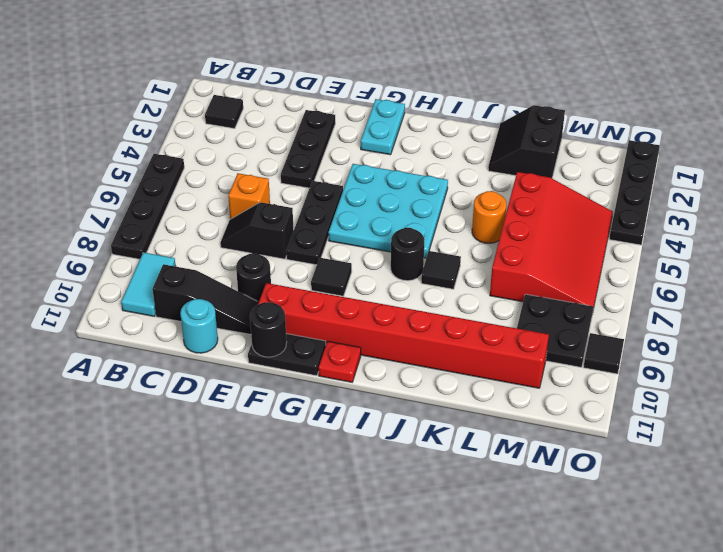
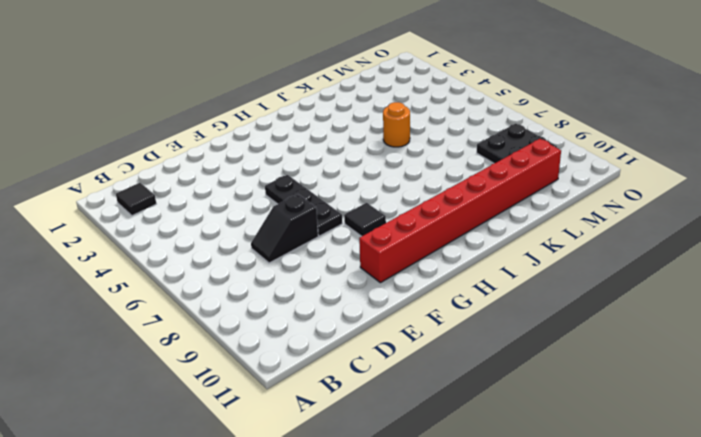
none -> black plate A5:A8 level 1
none -> cyan tile B9:B10 level 1
none -> black slope C10:E10 level 1 top C

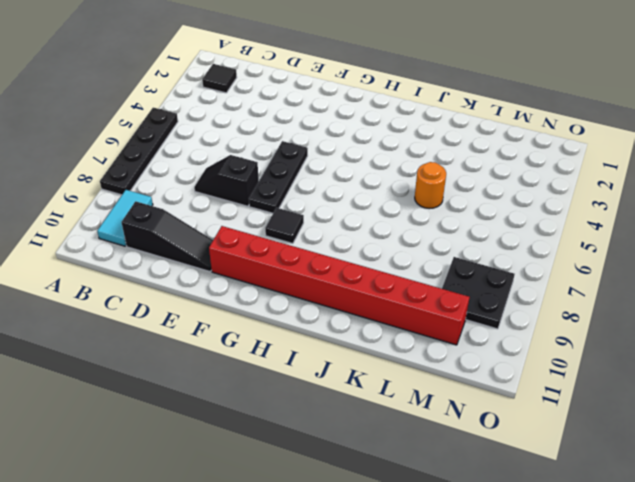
none -> orange brick D6 level 1
none -> cyan round brick D11 level 1
none -> black plate E2:E4 level 1

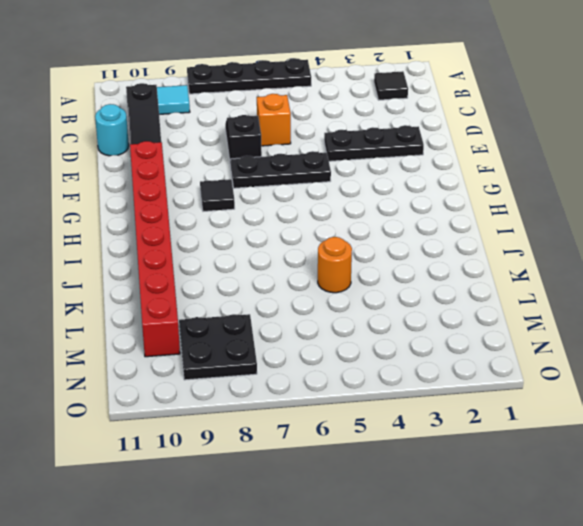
none -> black round brick E9 level 1
none -> black plate F11:G11 level 1
none -> cyan plate G1:G2 level 1

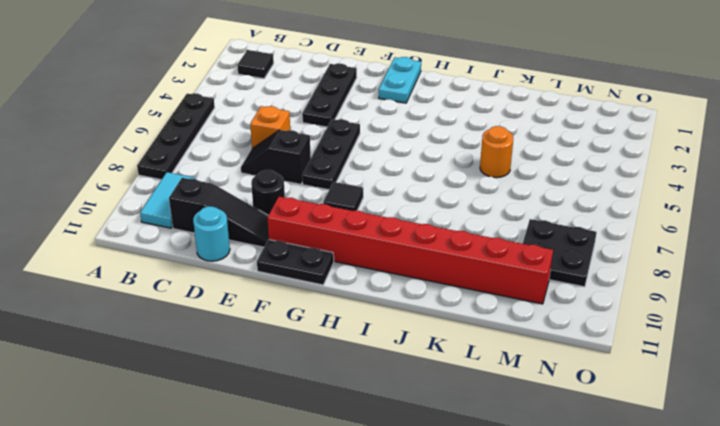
none -> cyan plate G4:I6 level 1
none -> red plate H11 level 1
none -> black round brick I7 level 1

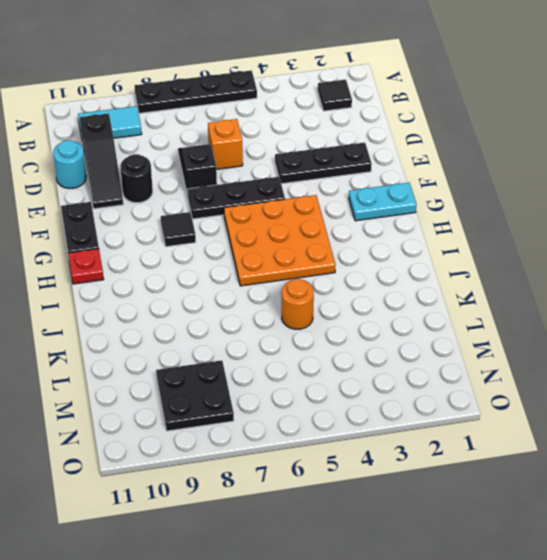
orange plate G4:I6 level 1 -> cyan plate G4:I6 level 1
none -> red brick F10:M10 level 1
none -> black round brick I7 level 1
none -> black tile J7 level 1

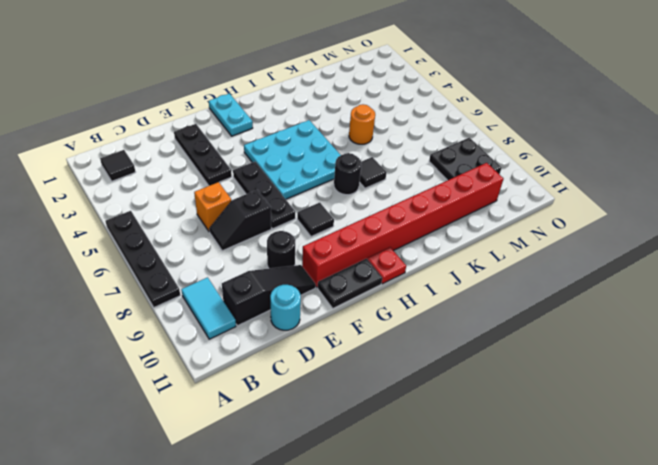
none -> black slope K1:L2 level 1 top L
none -> red slope L4:N7 level 1 top L
none -> black plate O1:O4 level 1

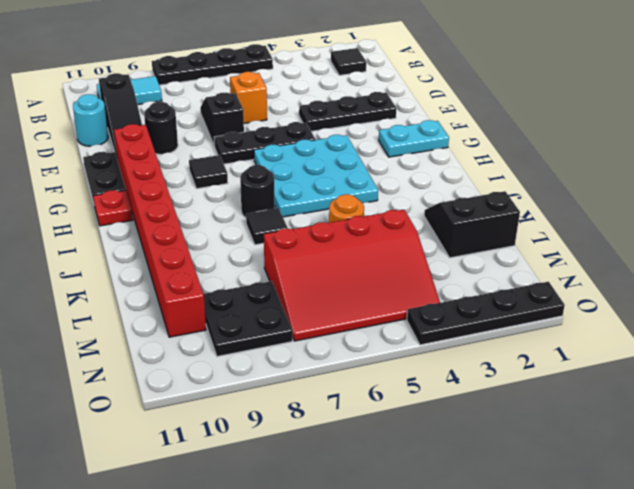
none -> black tile O9 level 1
none -> black round brick F11 level 2

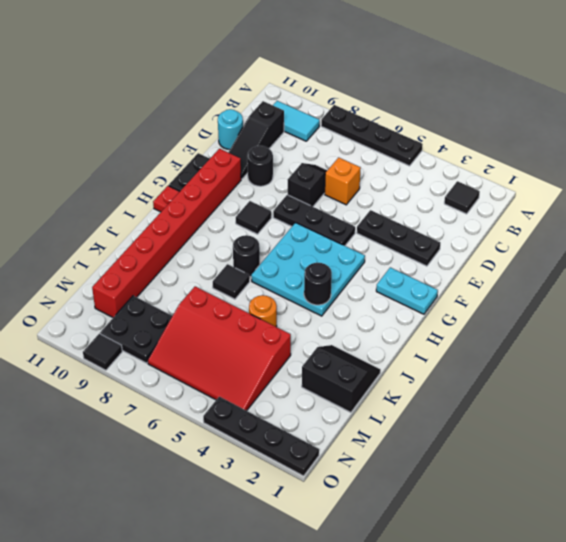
black round brick I4 level 2 -> black round brick F11 level 2

